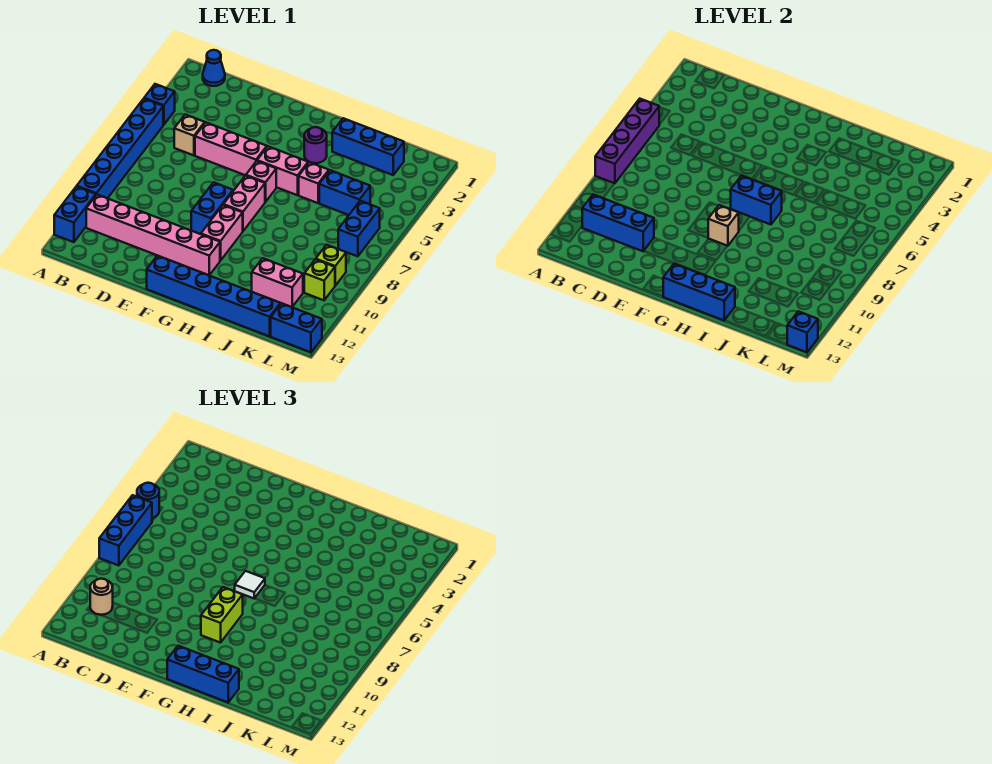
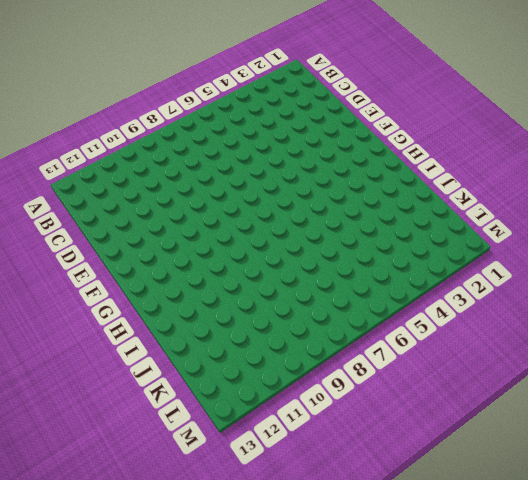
none -> blue brick A4 level 1
none -> blue brick A5:A10 level 1
none -> blue brick A11:A12 level 1
none -> blue cone B1 level 1

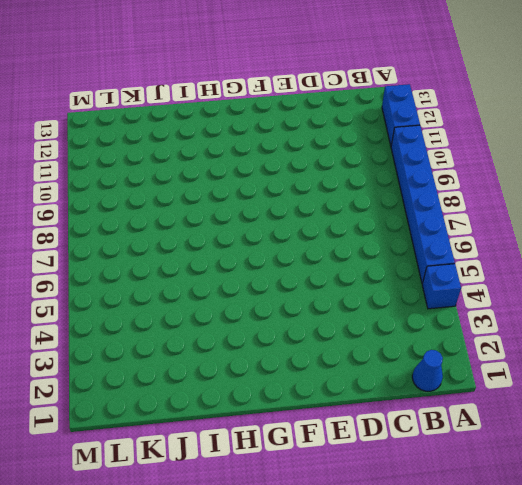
none -> pink brick B11:G11 level 1
none -> tan brick C5 level 1
none -> pink brick D5:F5 level 1
none -> blue brick F8:F9 level 1

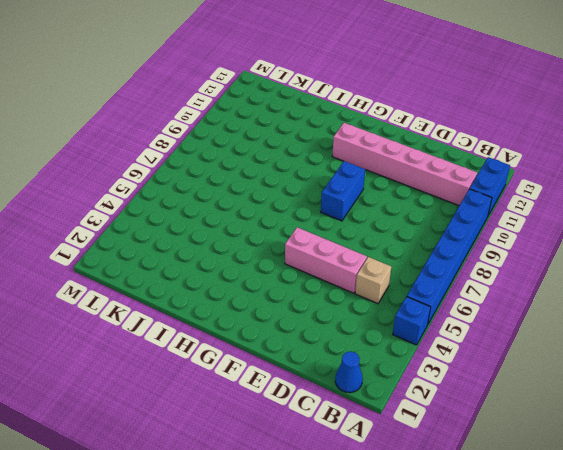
none -> blue brick F13:K13 level 1
none -> pink brick G5:H5 level 1
none -> pink brick G6 level 1
none -> pink brick G7:G8 level 1

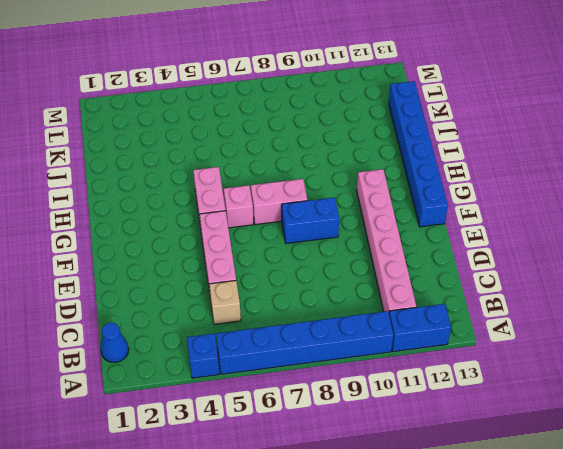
none -> pink brick G9:G10 level 1
none -> purple round brick H3 level 1
none -> blue brick I2:K2 level 1
none -> pink brick I5 level 1

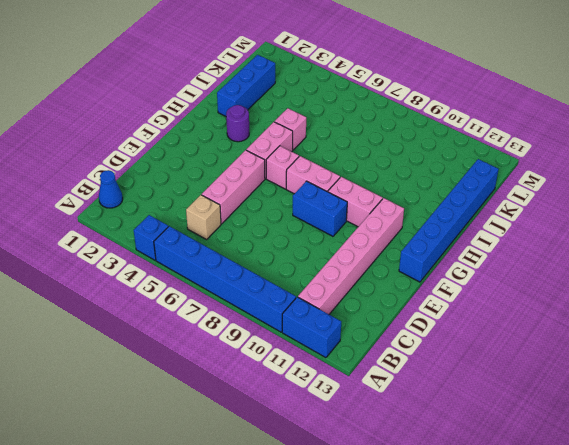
none -> blue brick J5:K5 level 1
none -> pink brick J11:K11 level 1
none -> blue brick L6:L7 level 1
none -> lime brick L9 level 1

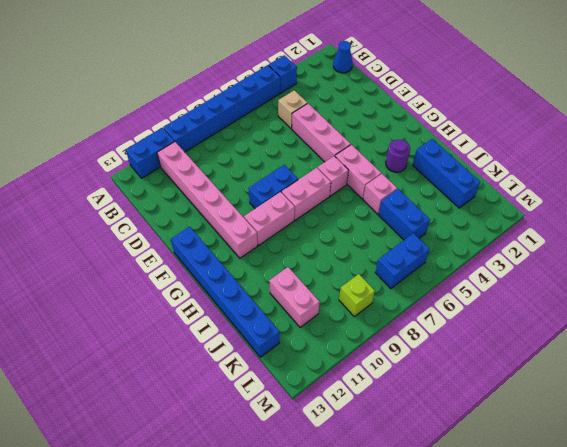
none -> lime brick L10 level 1
none -> blue brick L13:M13 level 1
none -> purple brick A5:A8 level 2
none -> blue brick B11:D11 level 2

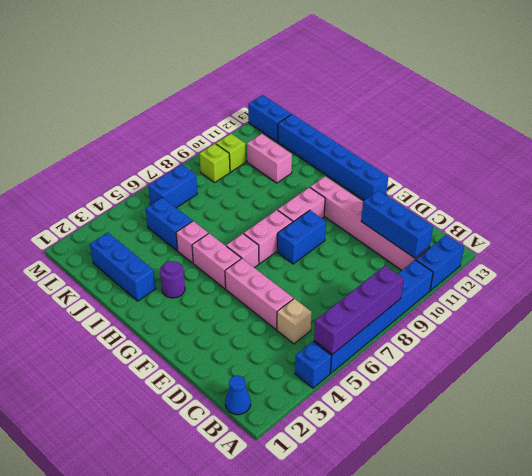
none -> blue brick G7:H7 level 2
none -> tan brick G9 level 2
none -> blue brick G13:I13 level 2
none -> blue brick M13 level 2

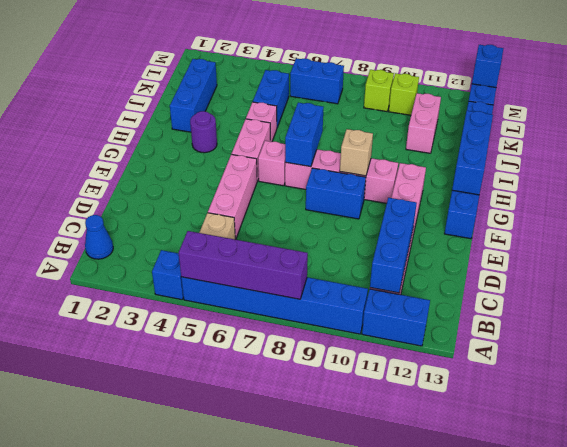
none -> blue round brick A5 level 3
none -> blue brick A6:A8 level 3
none -> tan round brick B11 level 3
none -> white tile G7 level 3

